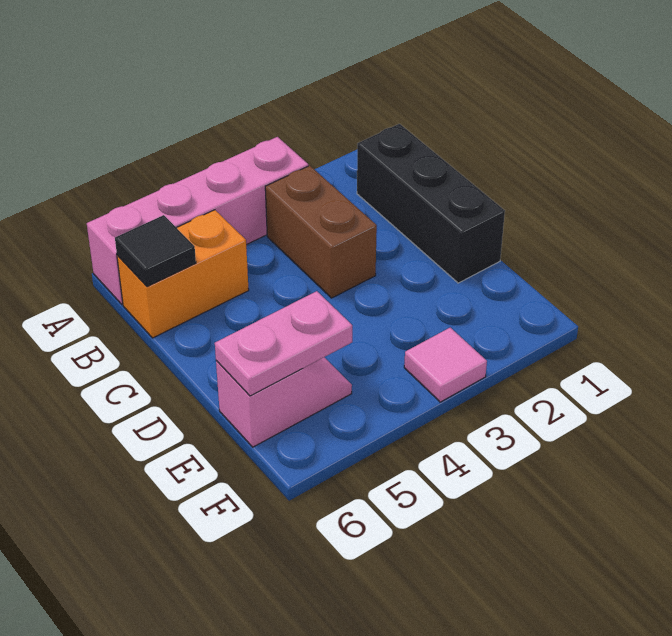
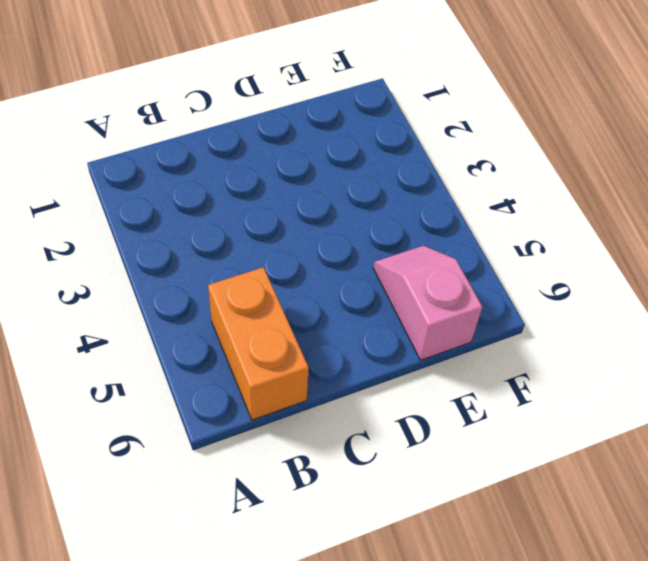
none -> pink brick A3:A6 level 1
none -> black brick B1:D1 level 1

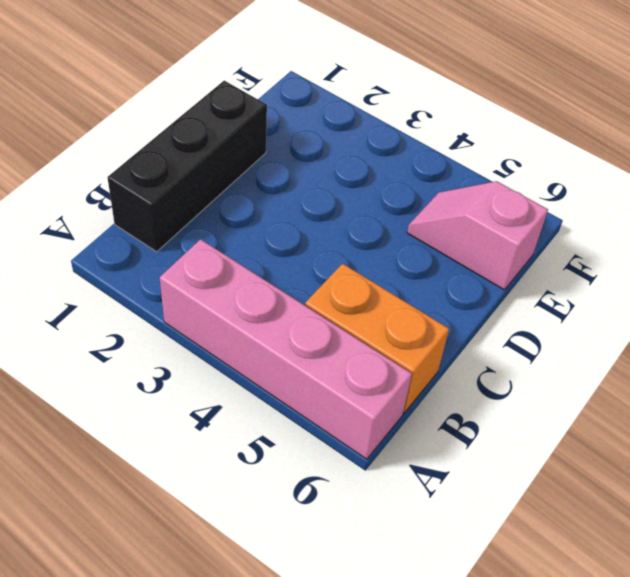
none -> brown brick B3:C3 level 1
none -> pink tile F3 level 1

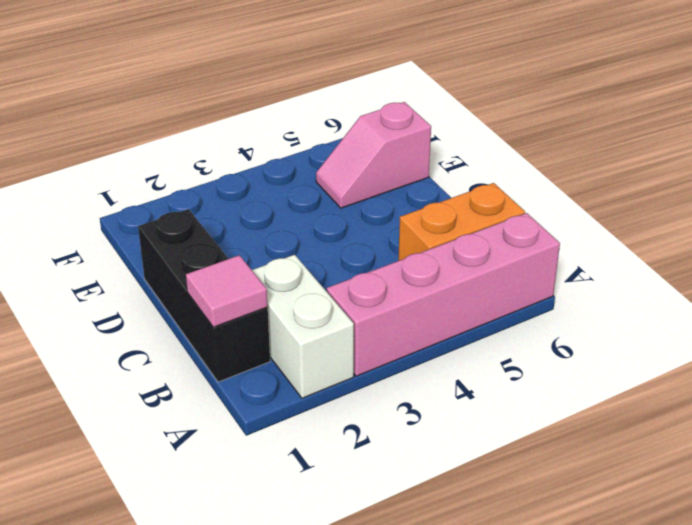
white brick A2:B2 level 1 -> none
pink tile B1 level 2 -> pink tile F3 level 1
none -> brown brick B3:C3 level 1
none -> black tile B6 level 2

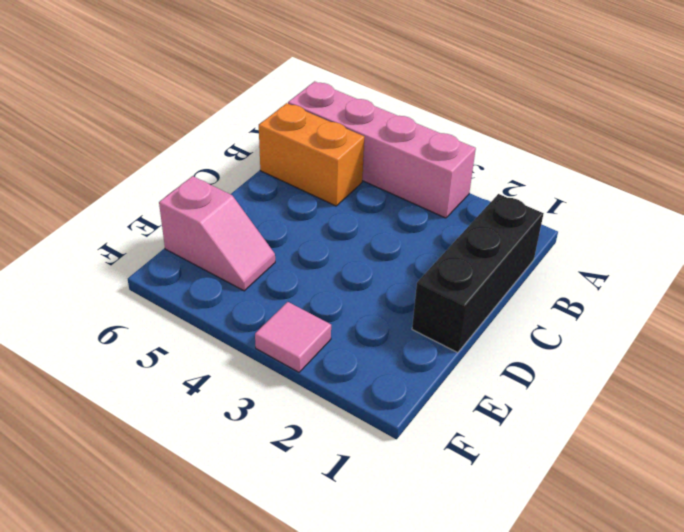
none -> brown brick B3:C3 level 1
none -> black tile B6 level 2

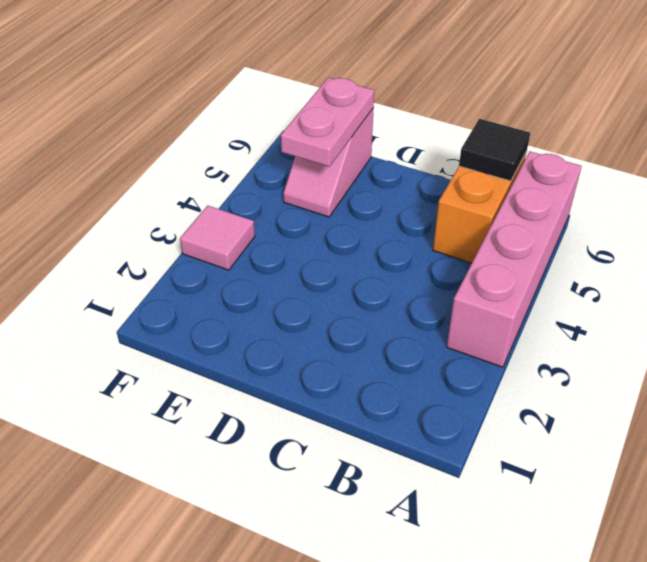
none -> black brick B1:D1 level 1
none -> brown brick B3:C3 level 1

